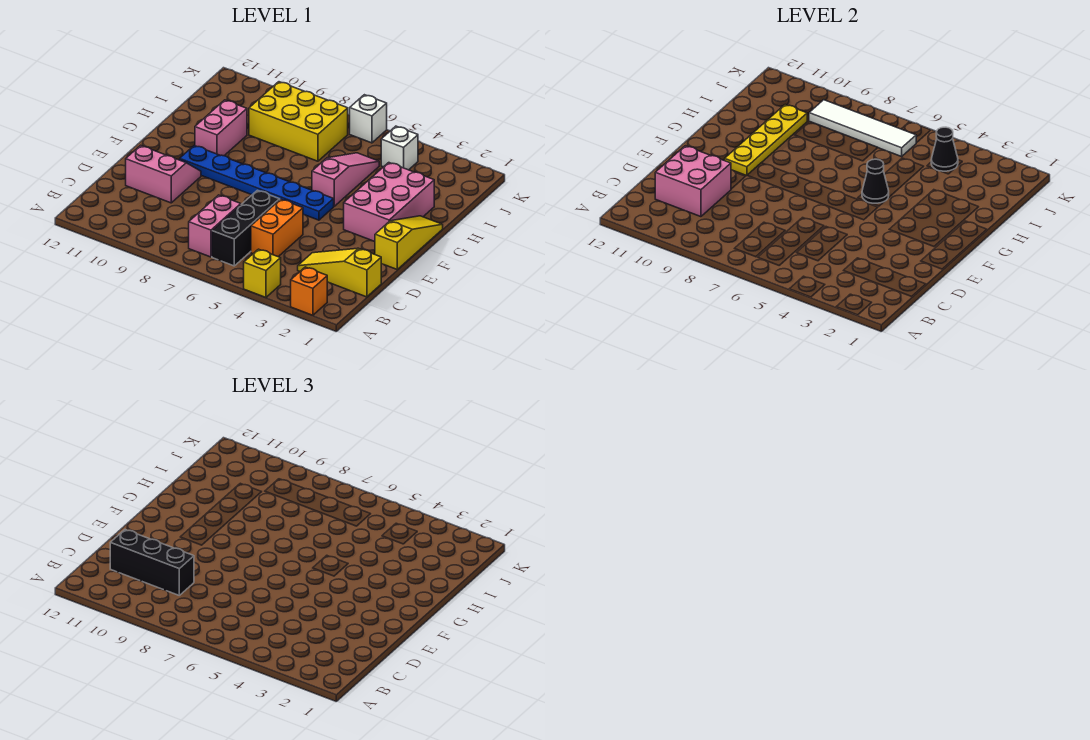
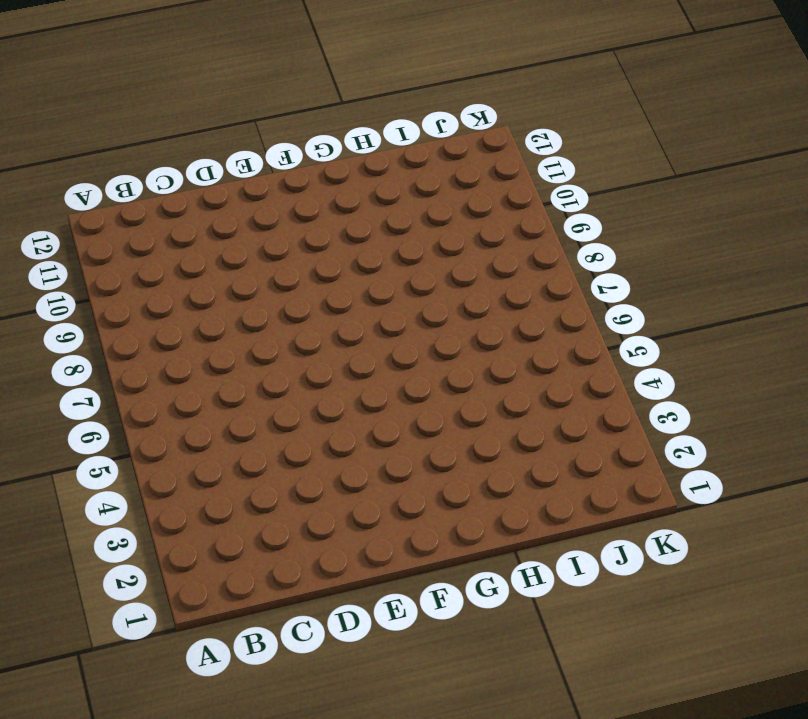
none -> orange brick A2 level 1
none -> yellow brick A4 level 1
none -> black brick B6:D6 level 1

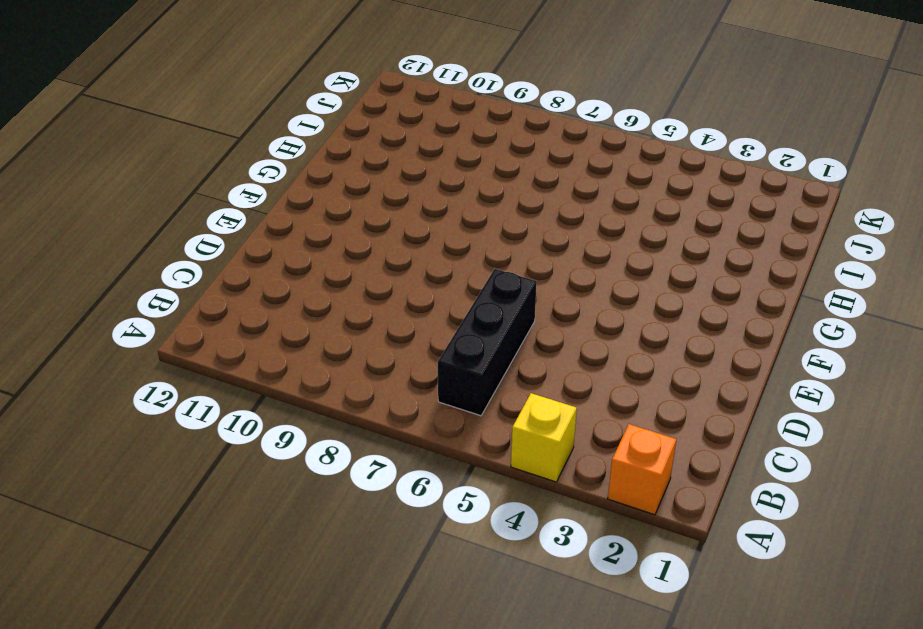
none -> pink brick B7:C7 level 1
none -> yellow slope C1:C3 level 1 top 1
none -> orange brick C5:D5 level 1

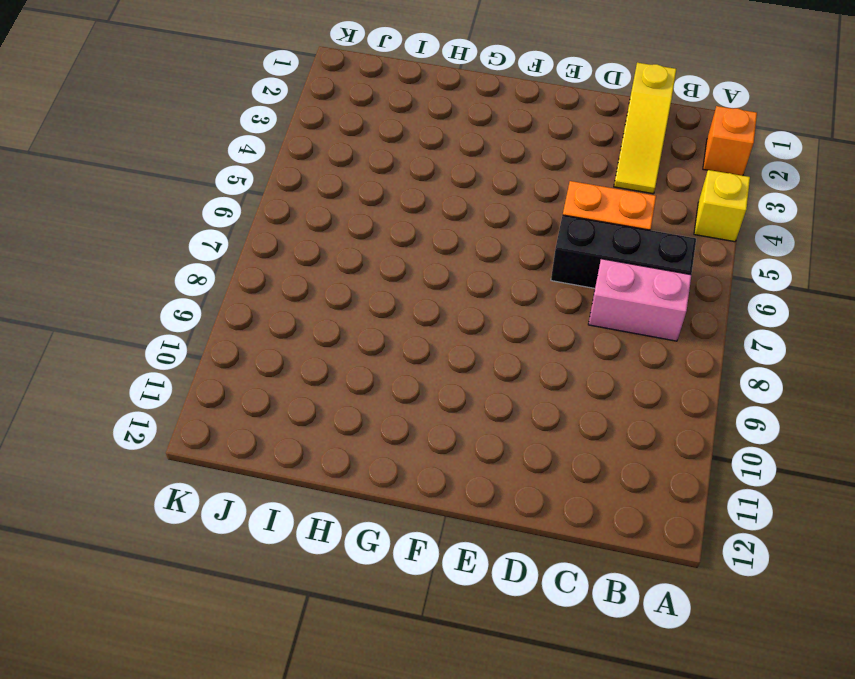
none -> pink slope D10:E11 level 1 top D
none -> yellow slope E1:G1 level 1 top E
none -> pink brick F2:H3 level 1

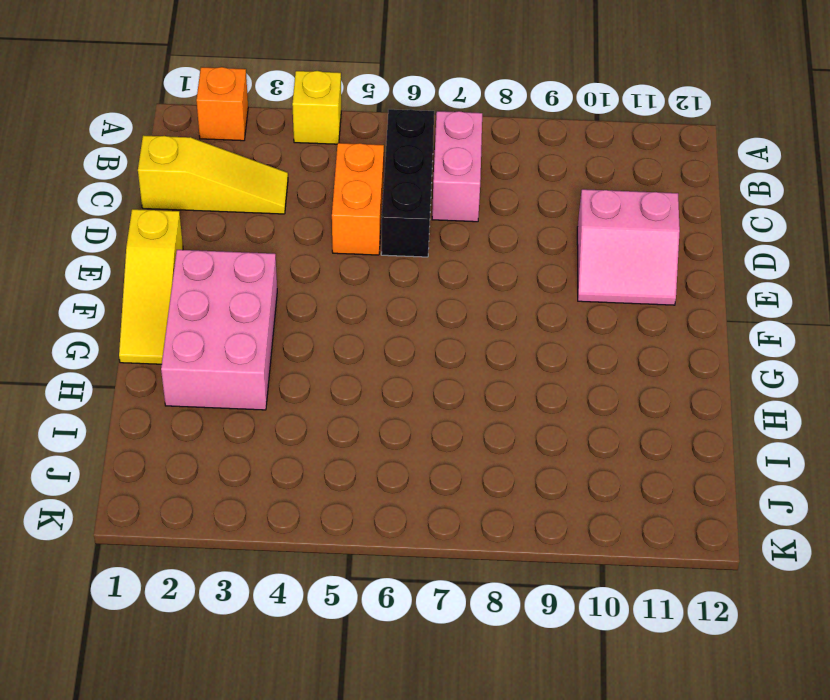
none -> blue plate F5:F10 level 1
none -> pink slope G5:I5 level 1 top G
none -> pink brick G10:H10 level 1

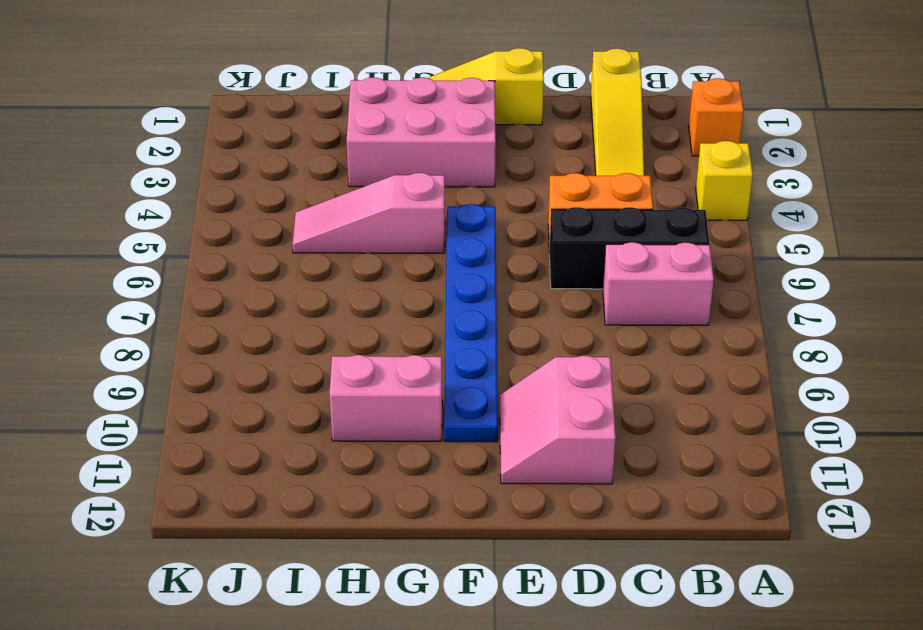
none -> yellow brick I7:J9 level 1
none -> white brick J4 level 1
none -> white brick K6 level 1

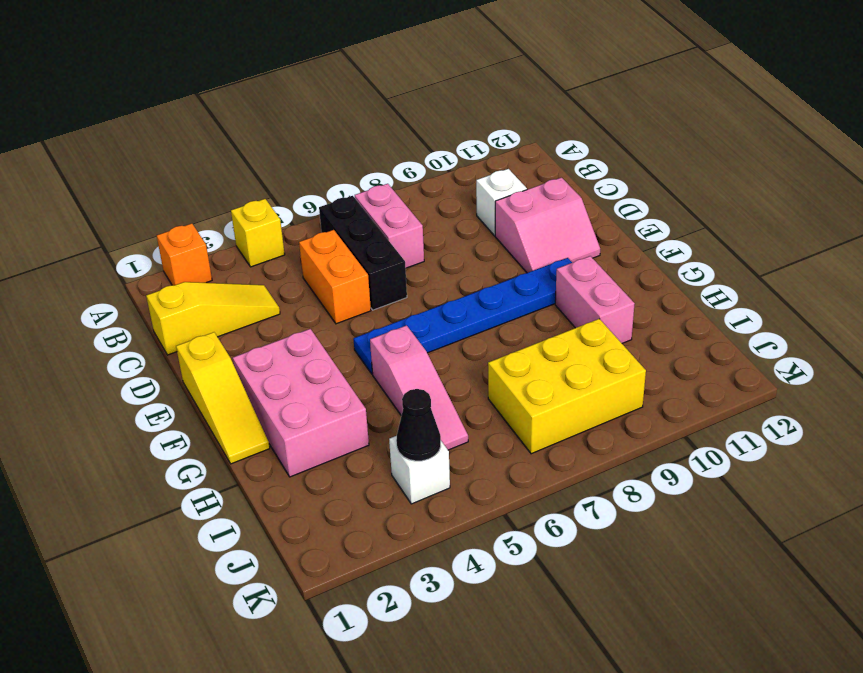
white brick C10 level 1 -> white brick K6 level 1
none -> pink brick C10:D11 level 2
none -> yellow plate F10:I10 level 2
none -> black cone G5 level 2

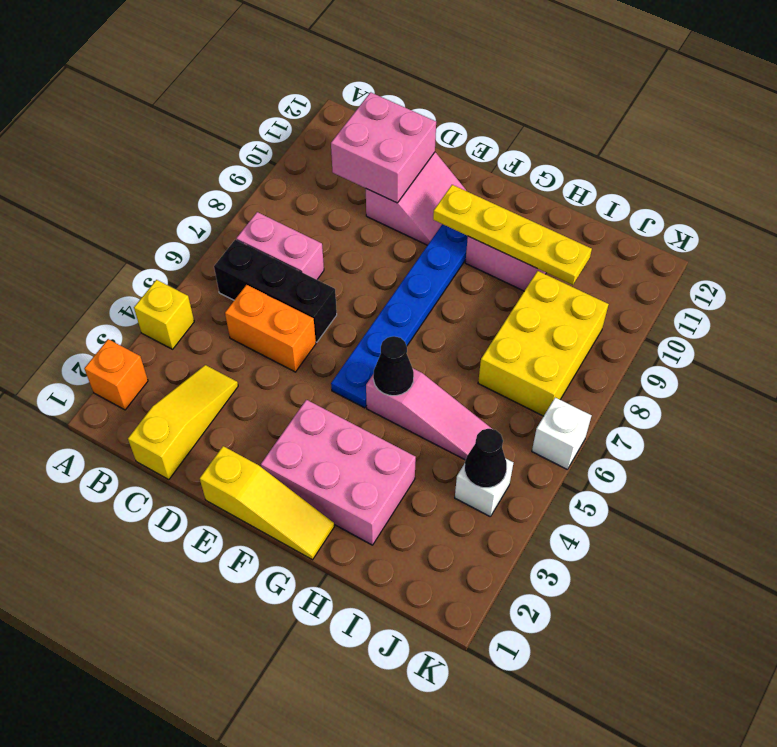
none -> white tile J6:J9 level 2
none -> black brick C9:C11 level 3

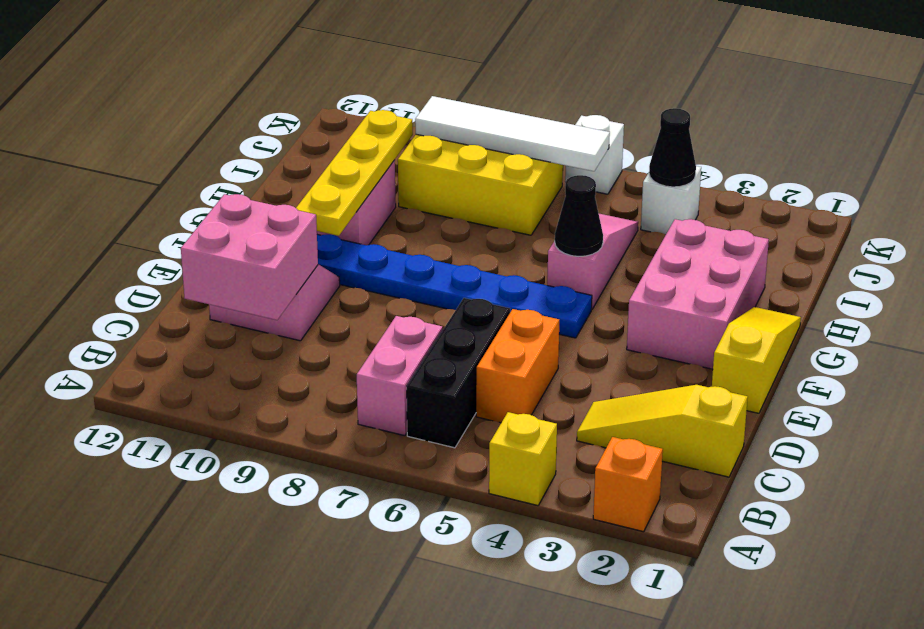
none -> black brick C9:C11 level 3

